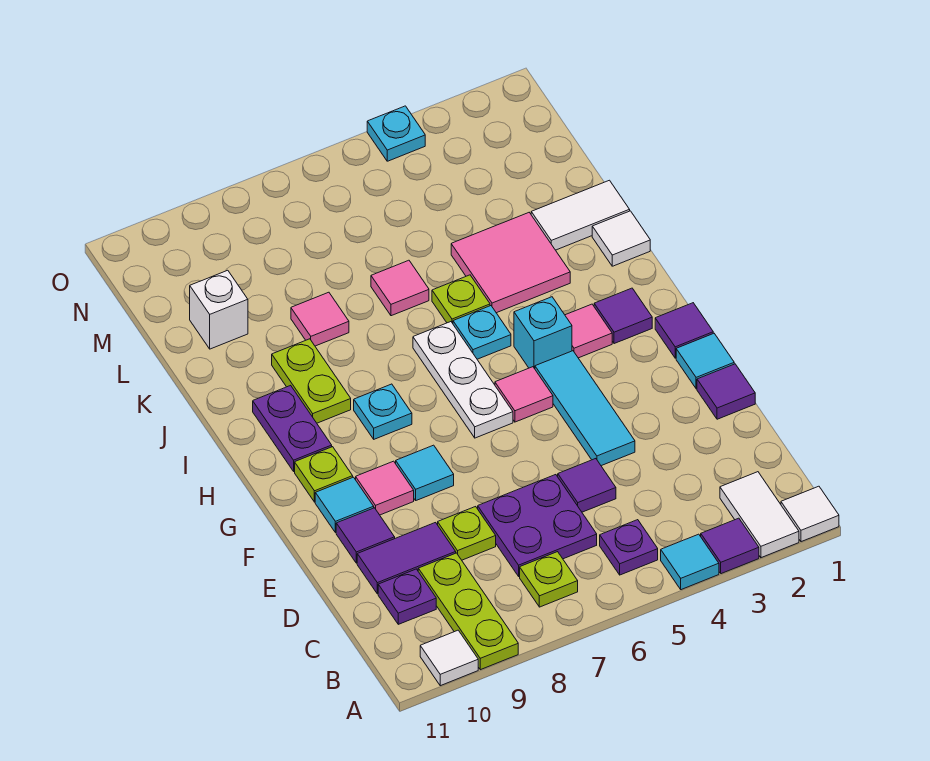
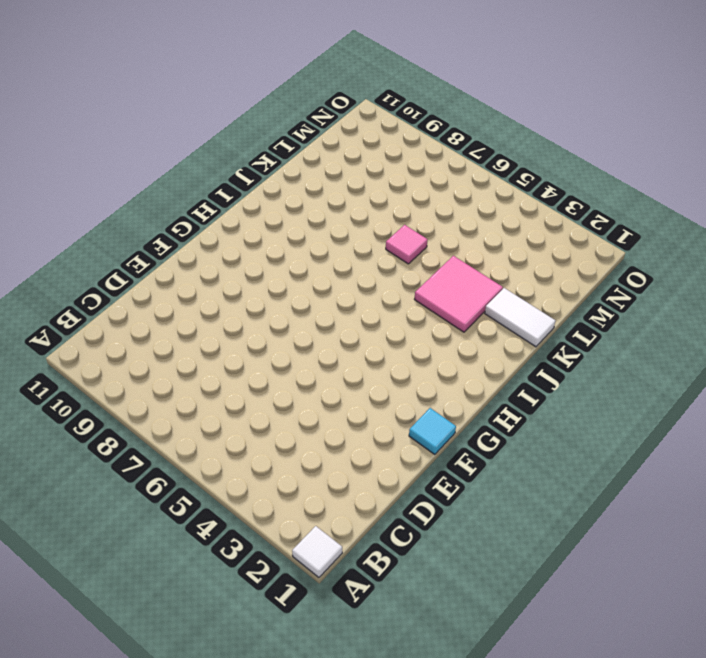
none -> white tile A2:B2 level 1
none -> purple tile A3 level 1
none -> cyan tile A4 level 1
none -> lime plate A9:C9 level 1

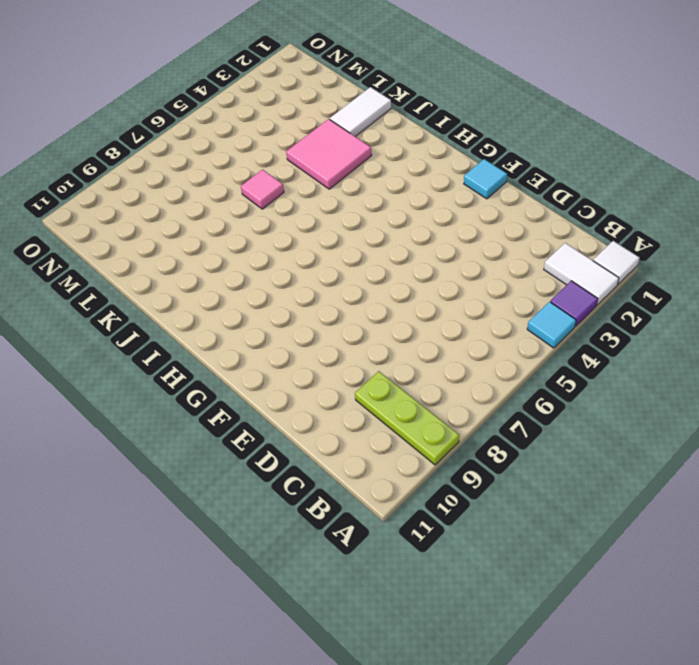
none -> white tile A10 level 1
none -> purple plate B5 level 1
none -> lime plate B7 level 1
none -> purple plate C6:D7 level 1

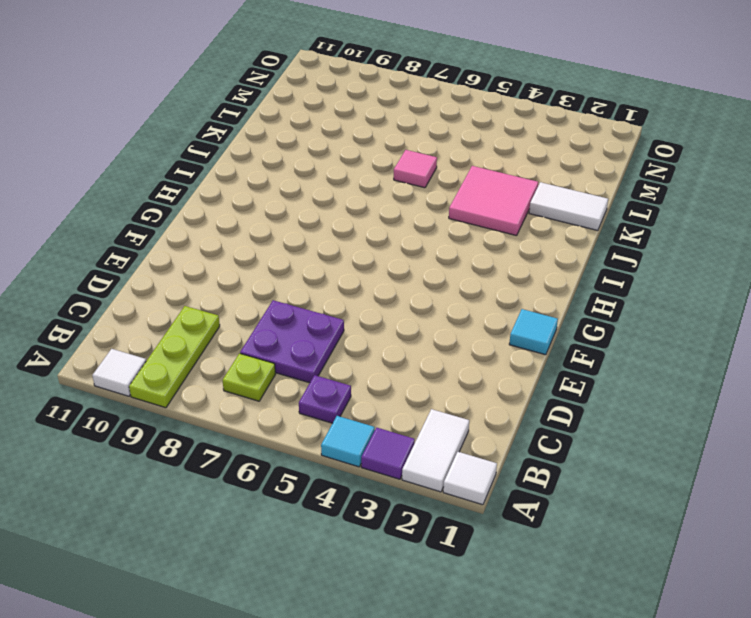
none -> purple plate C10 level 1
none -> purple tile D5 level 1
none -> lime plate D8 level 1
none -> purple tile D9:D10 level 1

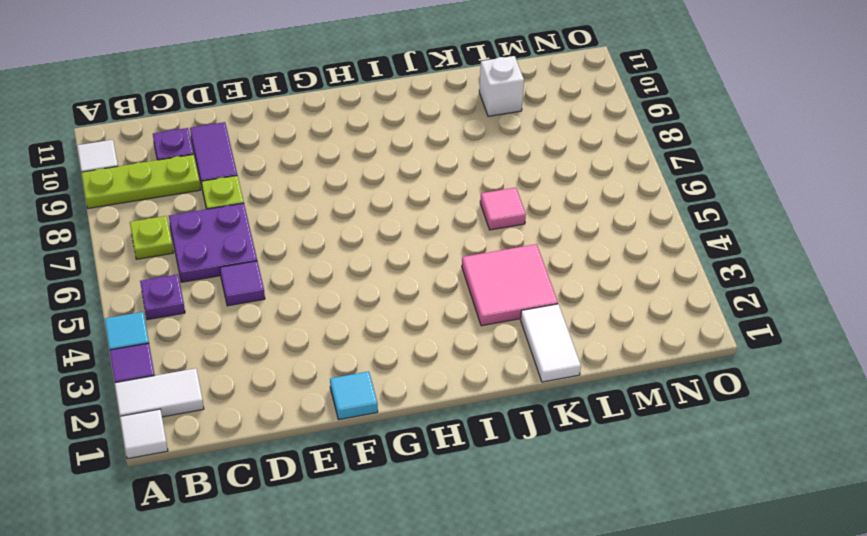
none -> purple tile E1 level 1
none -> cyan tile E4:G4 level 1
none -> purple tile E10 level 1
none -> cyan tile F8 level 1

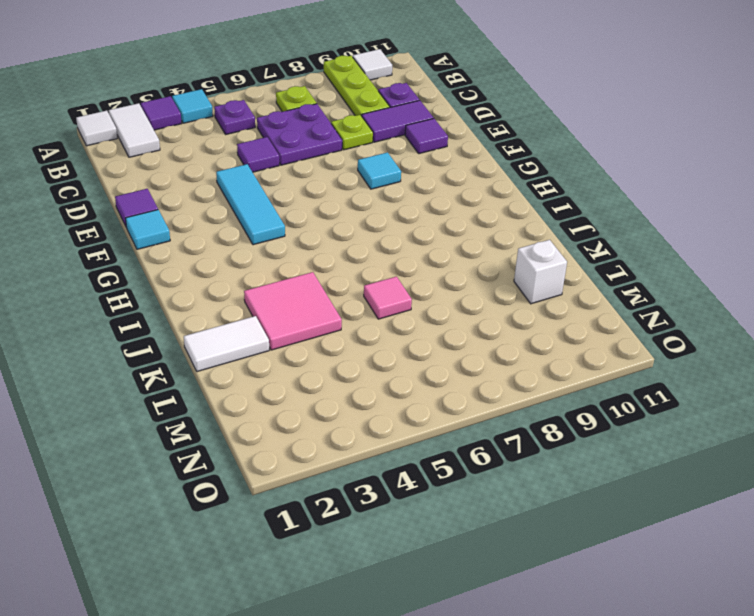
none -> pink tile F9 level 1
none -> cyan tile F10 level 1
none -> purple tile G1 level 1
none -> pink tile G5 level 1

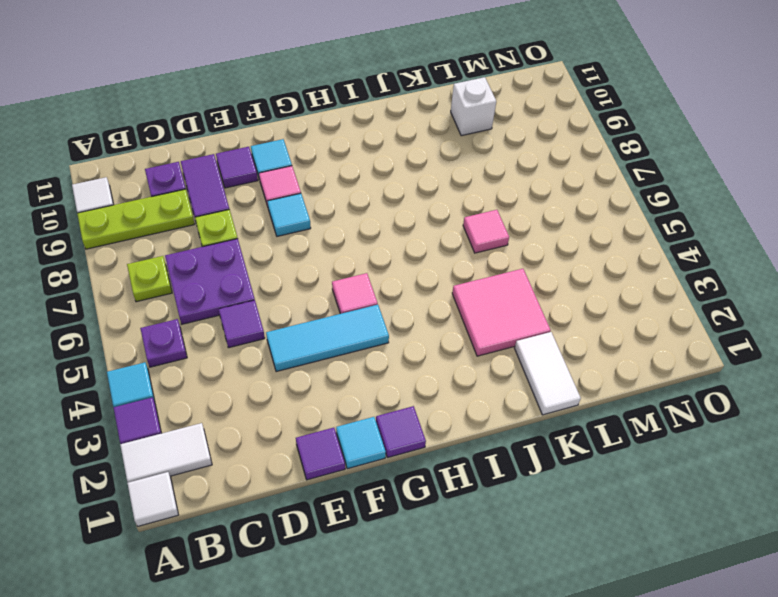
none -> white plate G6:I6 level 1
none -> lime plate G10 level 1
none -> purple tile H2 level 1
none -> pink tile H3 level 1

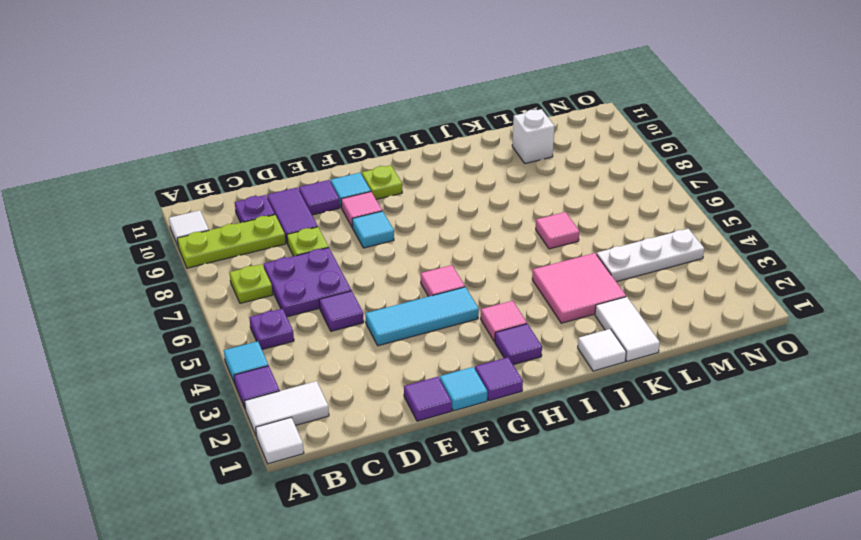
white plate L4:N4 level 1 -> white plate G6:I6 level 1
none -> cyan brick H4 level 1
none -> cyan plate H8 level 1
none -> purple plate H10:I10 level 1
none -> cyan plate I5 level 1

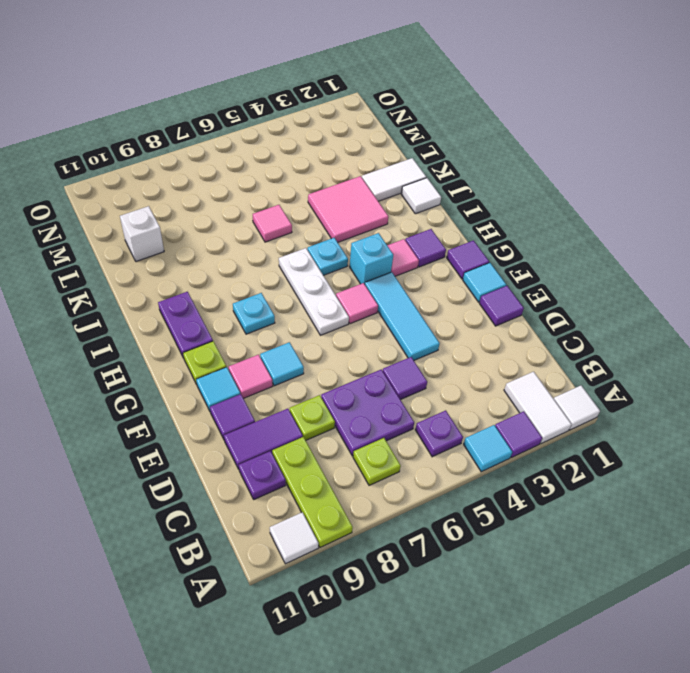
none -> lime plate I9:J9 level 1
none -> lime plate J5 level 1
none -> pink tile K8 level 1
none -> cyan plate O4 level 1

